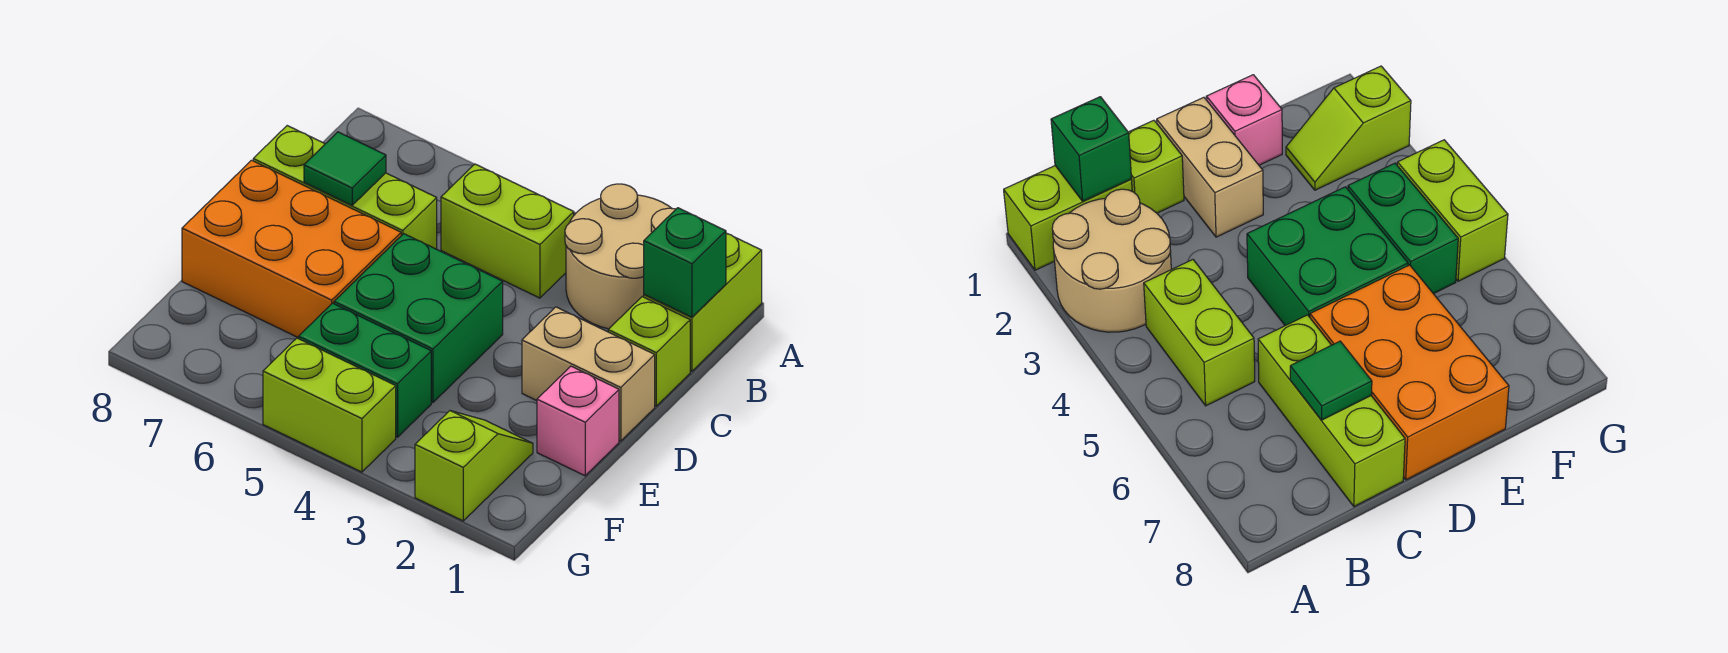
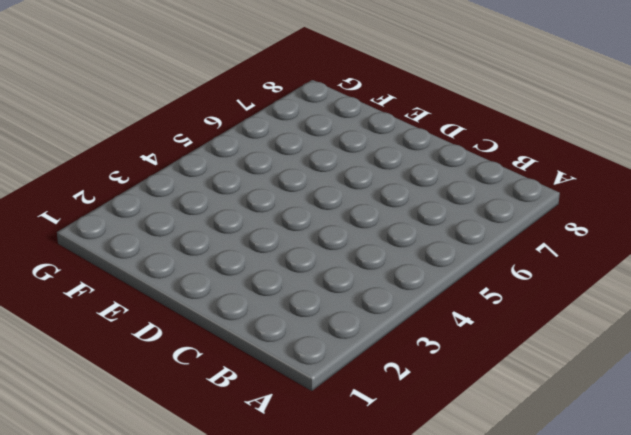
none -> lime brick A1:B1 level 1
none -> tan round brick A2:B3 level 1
none -> lime brick B4:B5 level 1

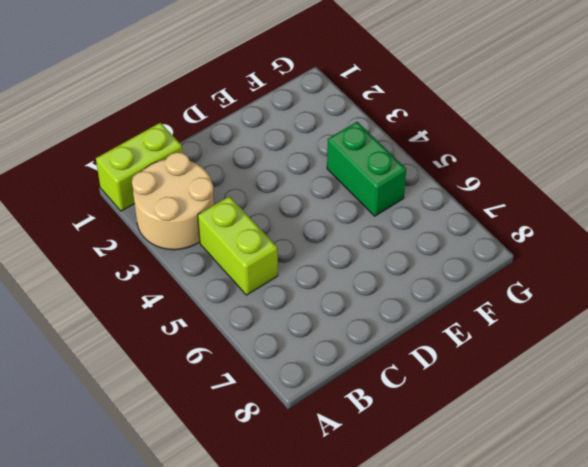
none -> lime brick C1 level 1
none -> lime brick C6:C8 level 1
none -> tan brick D1:D2 level 1

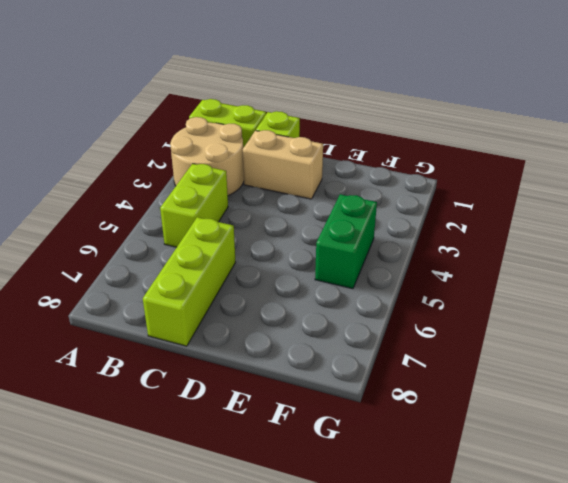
tan brick C2:D2 level 1 -> tan brick D1:D2 level 1
none -> green brick D4:E5 level 1
none -> orange brick D6:E8 level 1
none -> pink brick E1 level 1

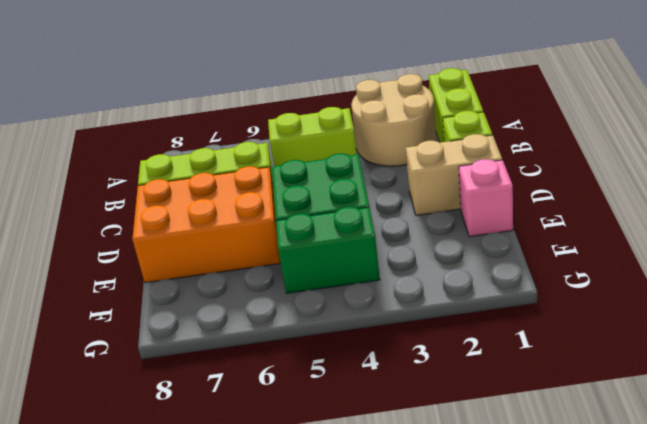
none -> lime slope F2:G2 level 1 top G
none -> lime brick G4:G5 level 1
none -> green brick B1 level 2

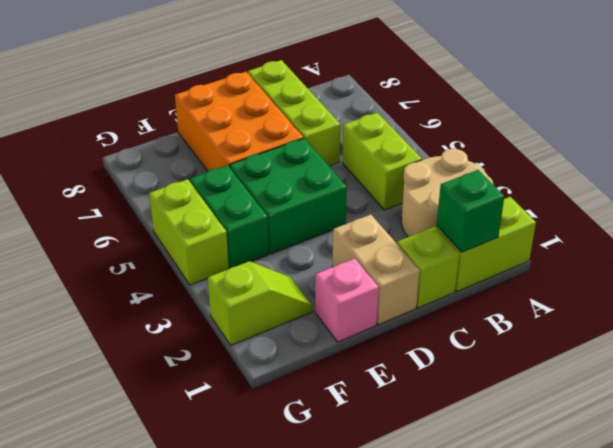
none -> green tile C7 level 2

